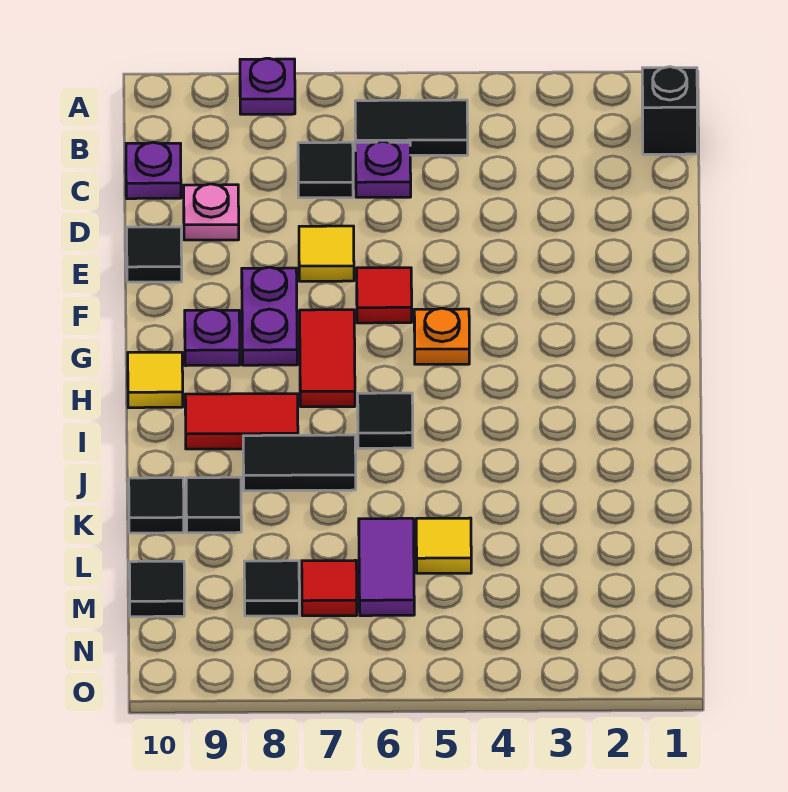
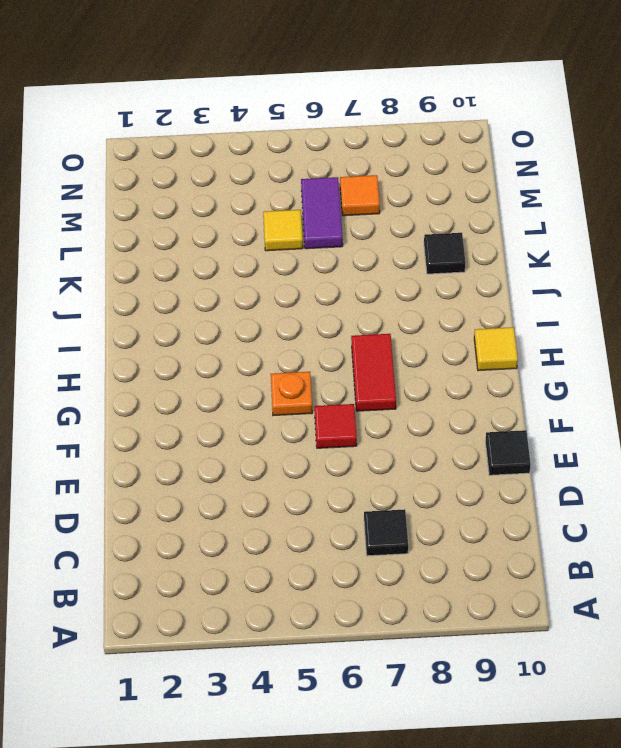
orange tile M7 level 1 -> red tile M7 level 1
none -> purple plate A8 level 1
none -> black brick B1 level 1
none -> black tile B5:B6 level 1

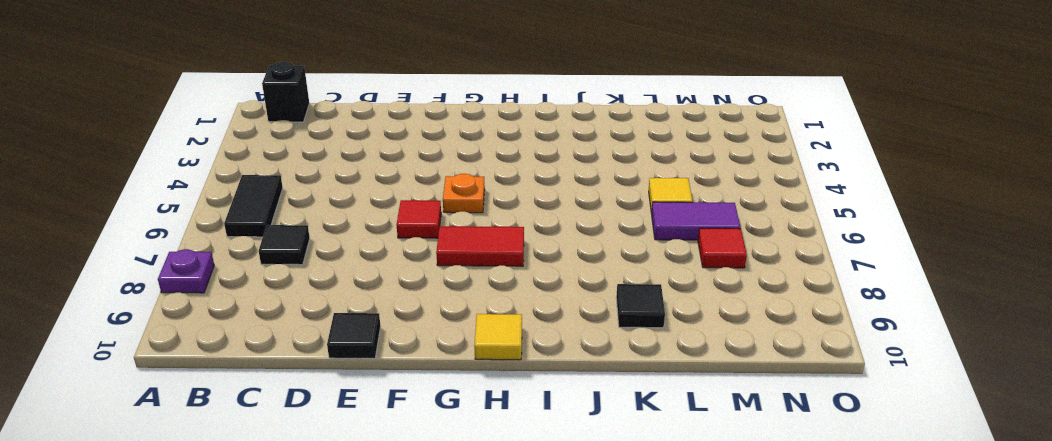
none -> purple plate C6 level 1
none -> purple plate C10 level 1
none -> pink plate D9 level 1

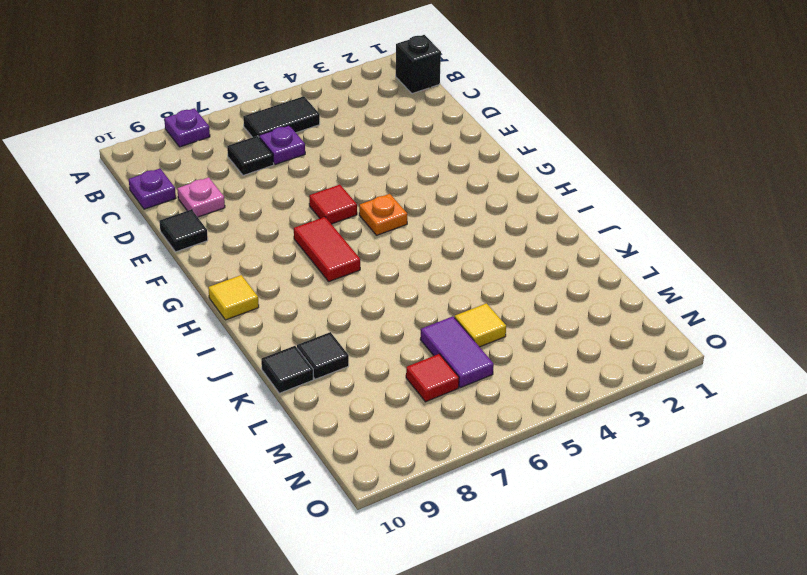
none -> yellow tile E7 level 1
none -> purple plate F8:G8 level 1
none -> purple plate G9 level 1

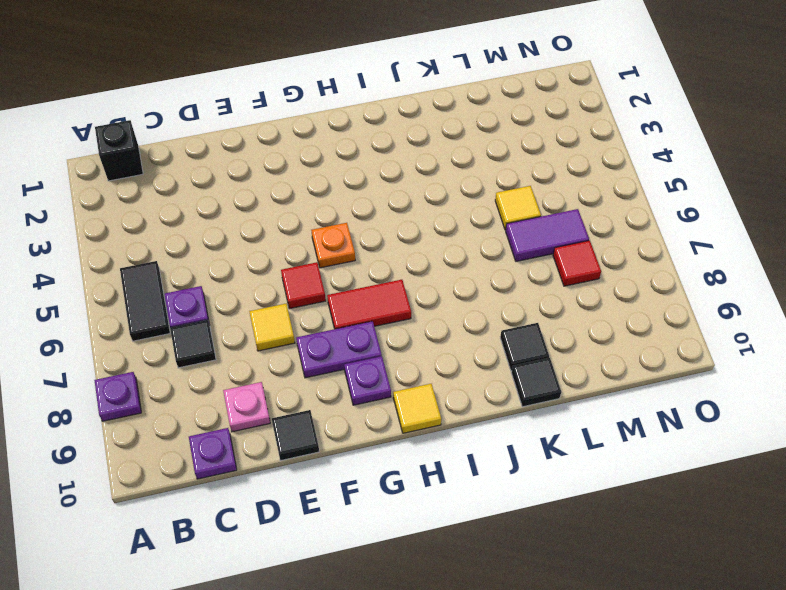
none -> black tile I6 level 1
none -> red tile I8:I9 level 1
none -> black tile J7:J8 level 1

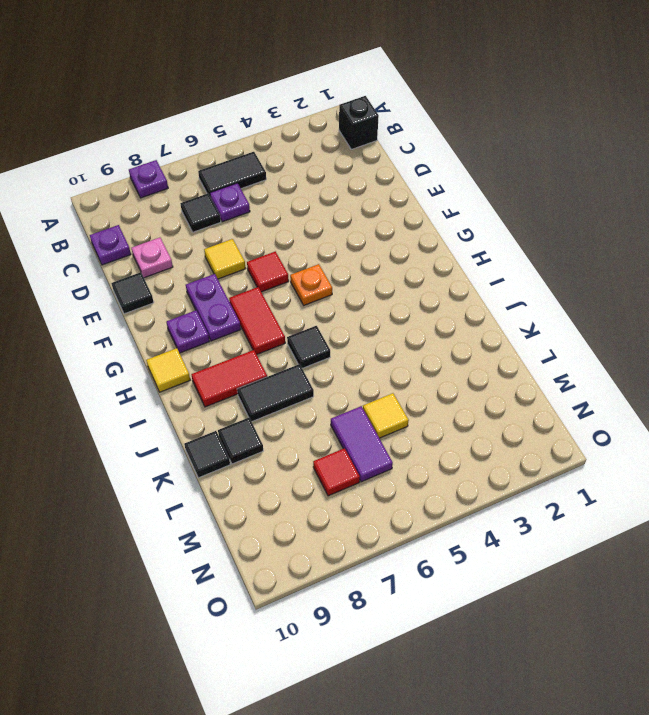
none -> black tile M8 level 1
none -> black tile M10 level 1

